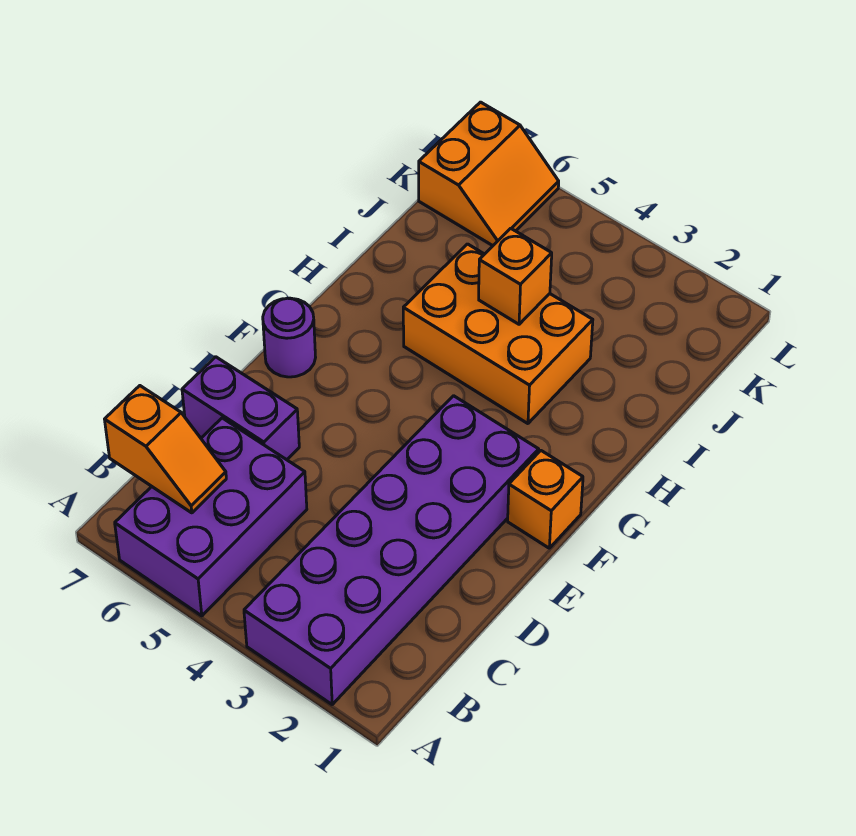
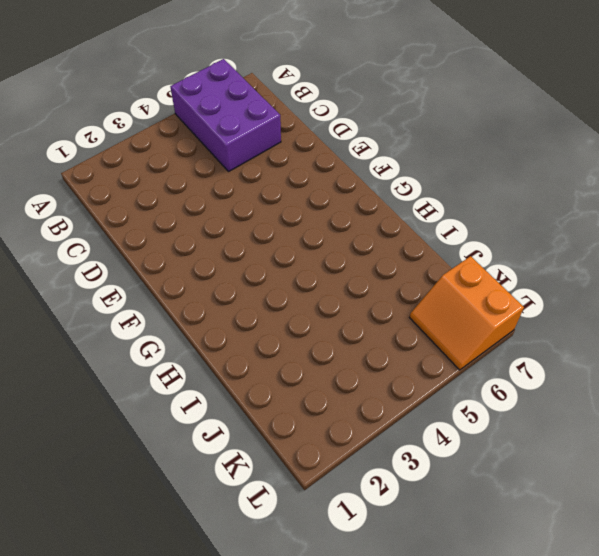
none -> purple brick A2:F3 level 1
none -> purple brick D6:D7 level 1

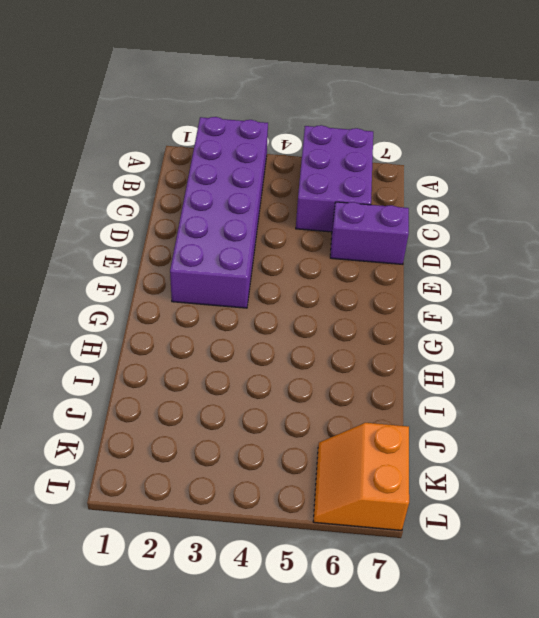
none -> orange brick F1 level 1
none -> purple round brick F7 level 1

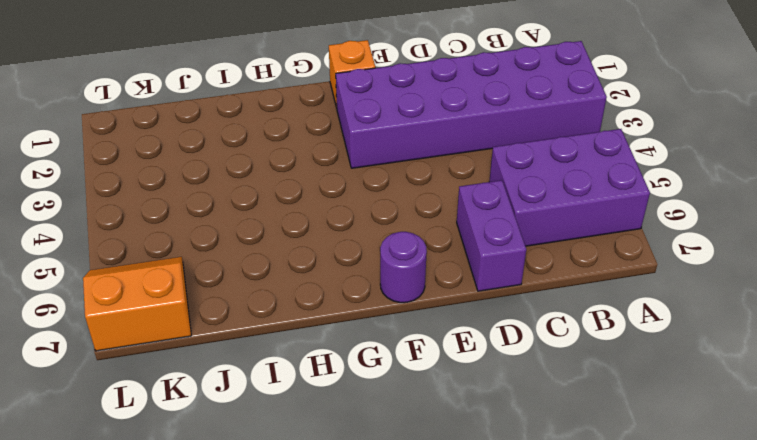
none -> orange brick H3:I5 level 1
none -> orange slope B6:B7 level 2 top 7

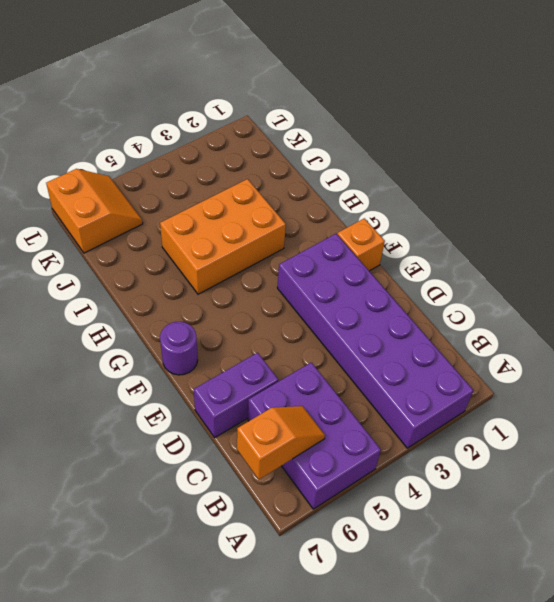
none -> orange brick I4 level 2

